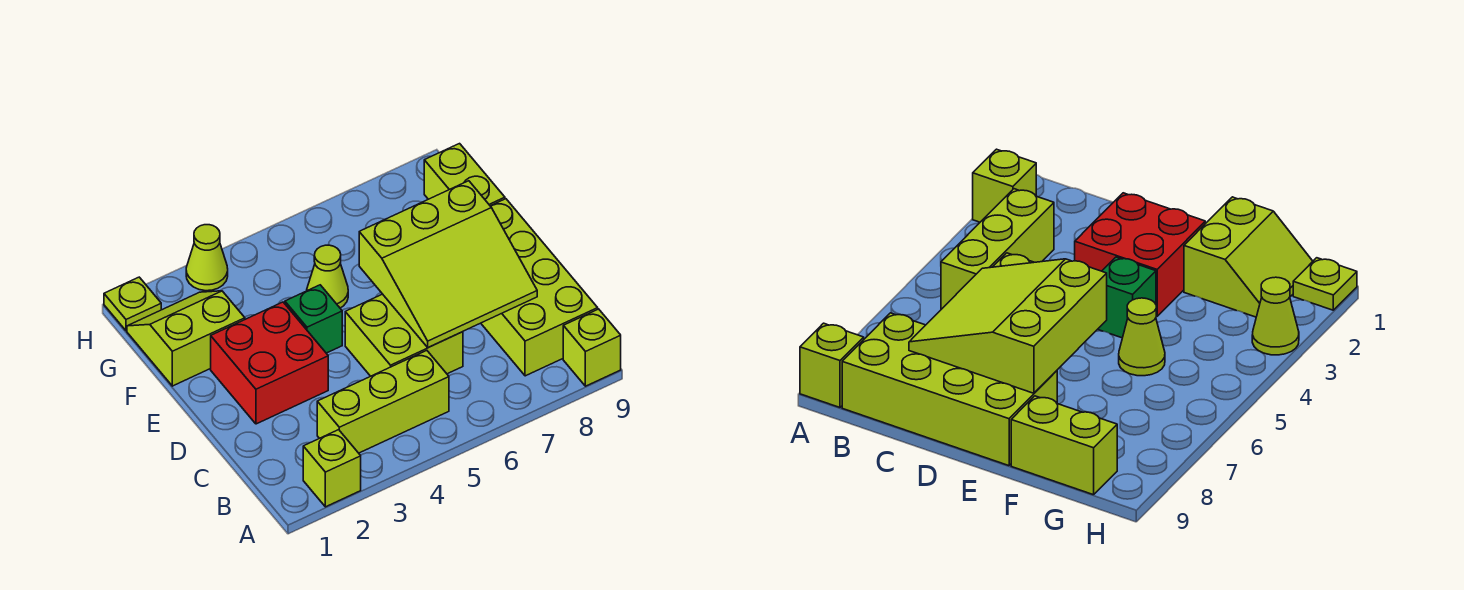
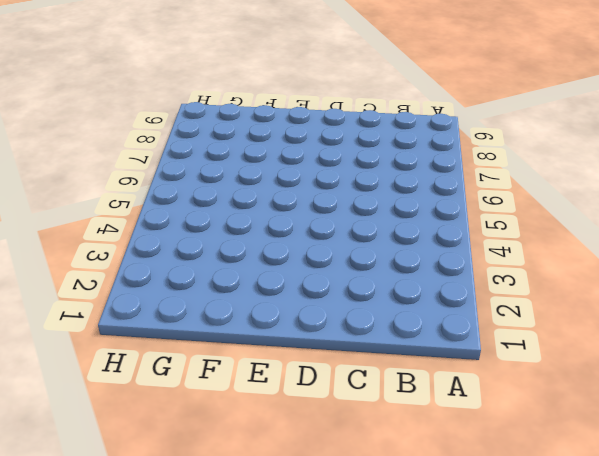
none -> lime brick A2 level 1
none -> lime brick A9 level 1
none -> lime brick B3:B5 level 1

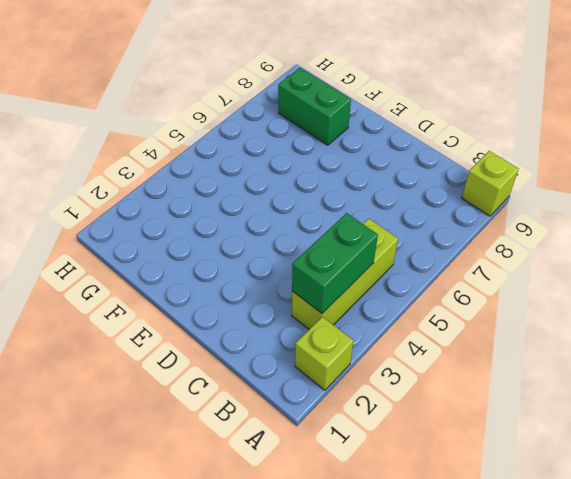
green brick B3:B4 level 2 -> none
green brick F8:G8 level 1 -> none
none -> lime brick B8:E9 level 1
none -> lime brick C5:D6 level 1
none -> red brick D2:E3 level 1

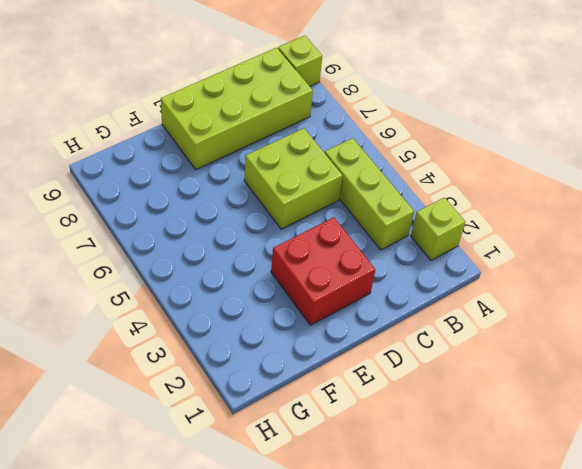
none -> green brick E4 level 1
none -> lime slope F1:G2 level 1 top F
none -> lime cone F5 level 1

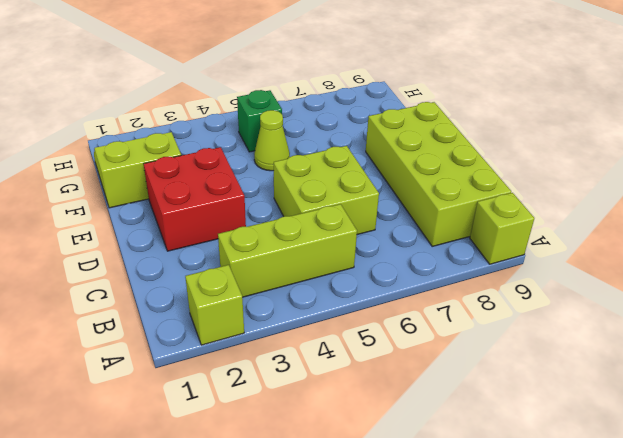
green brick G5 level 1 -> green brick E4 level 1
none -> lime brick F9:G9 level 1
none -> lime plate H1 level 1
none -> lime cone H3 level 1

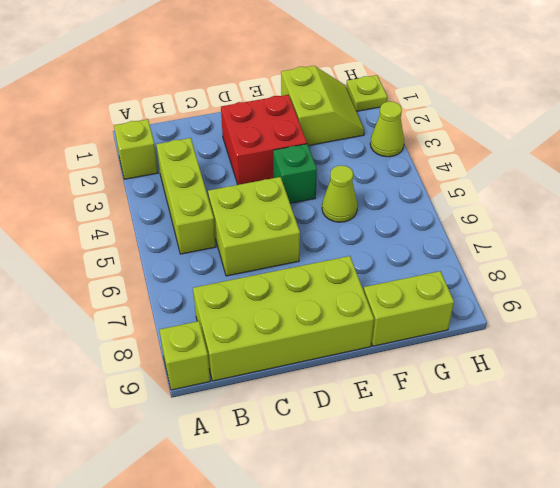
none -> lime slope C6:E8 level 2 top E

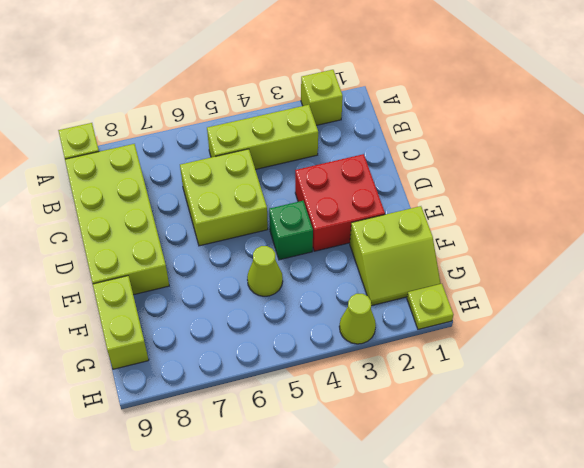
none -> lime slope C6:E8 level 2 top E

